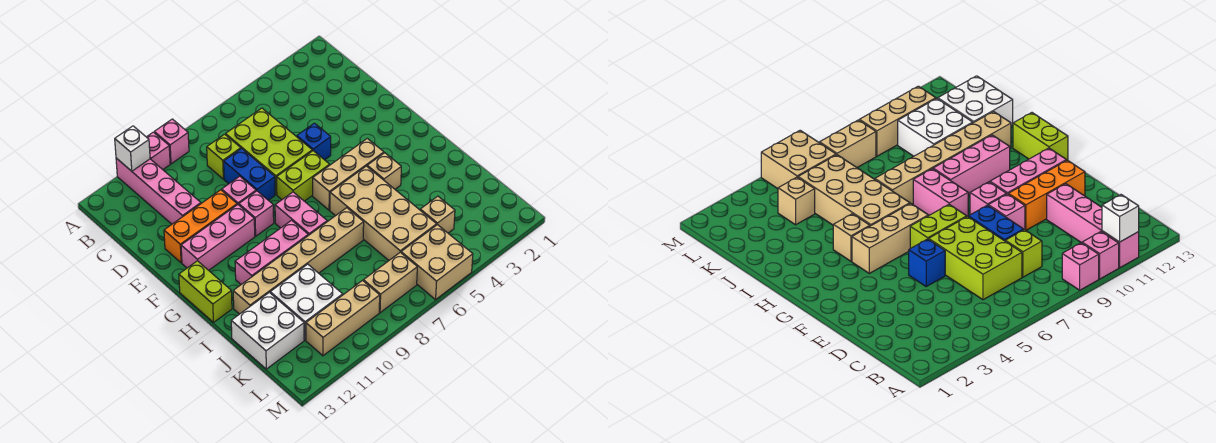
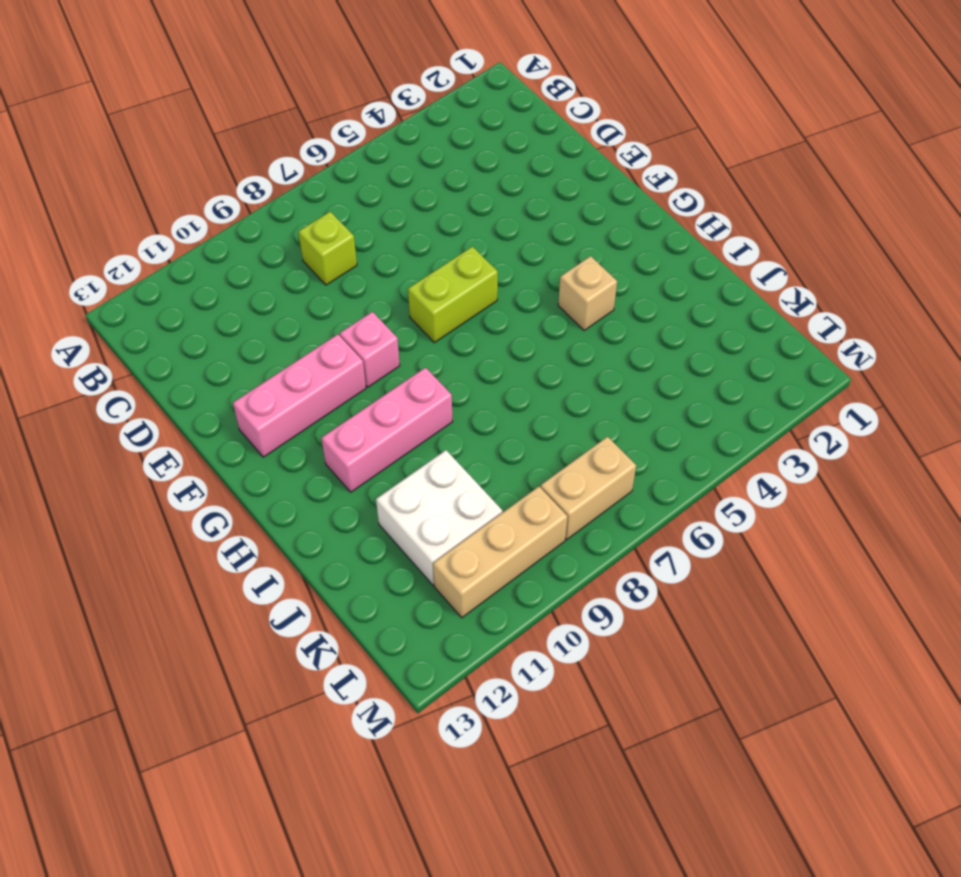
none -> pink brick A9 level 1
none -> pink brick A10 level 1
none -> pink brick A11:D11 level 1

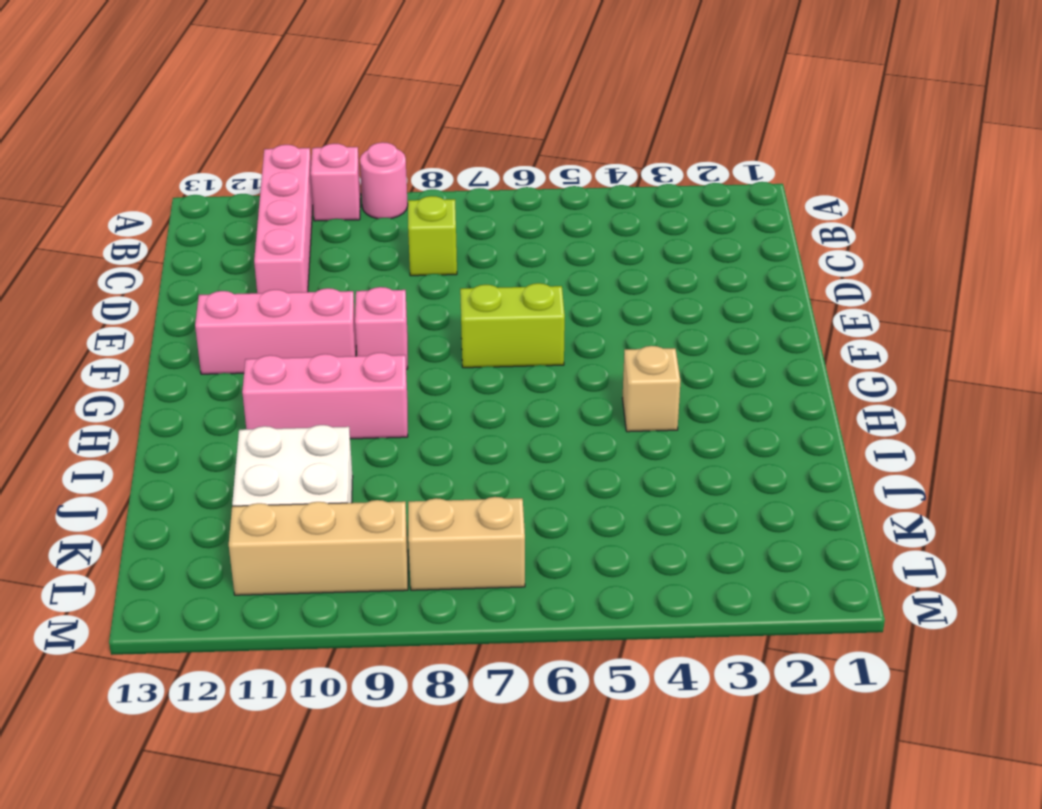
pink round brick A9 level 1 -> pink brick A9 level 1
none -> lime brick C6:E7 level 1
none -> blue brick D8:E8 level 1
none -> blue brick E5 level 1

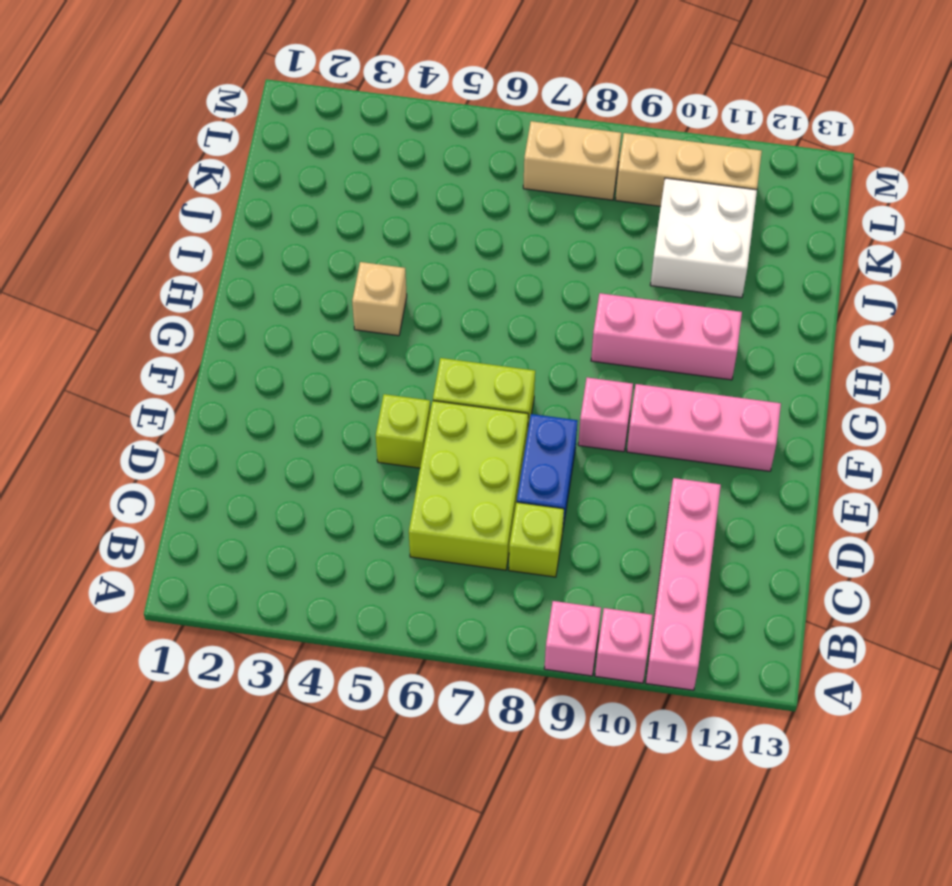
lime brick E5 level 1 -> blue brick E5 level 1
none -> pink brick E9 level 1
none -> orange brick E10:E12 level 1
none -> tan brick G4:G6 level 1

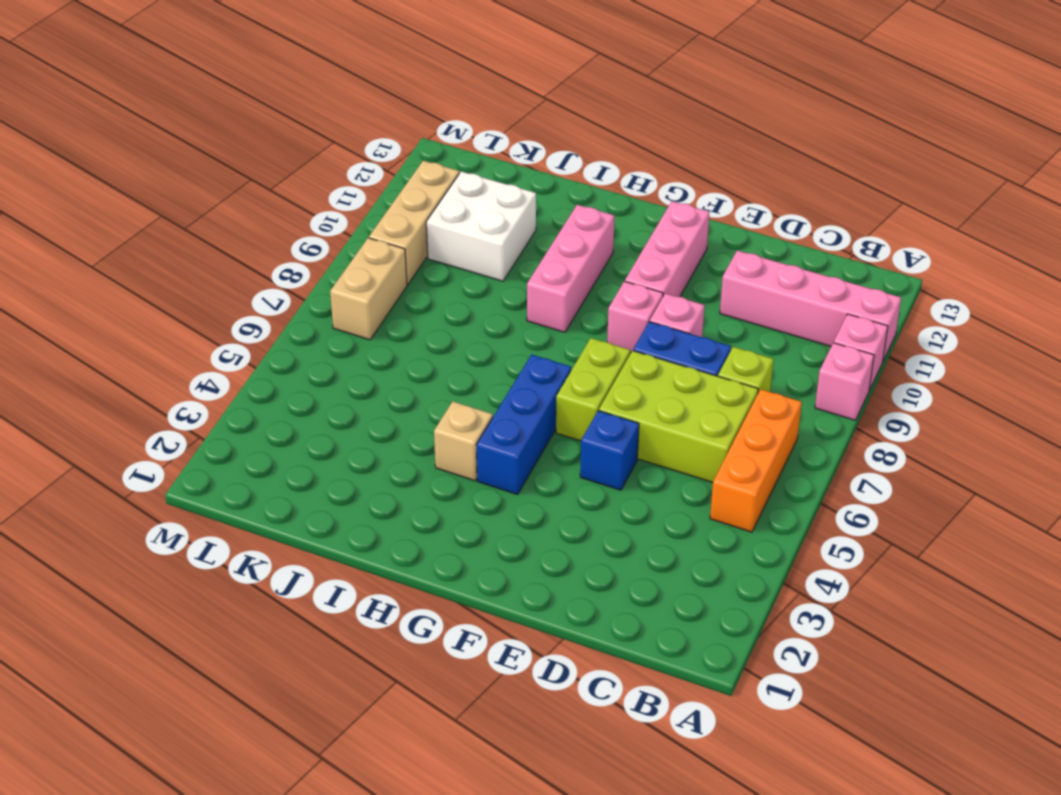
orange brick B5:B7 level 1 -> orange brick E10:E12 level 1
blue brick G4:G6 level 1 -> tan brick G4:G6 level 1
none -> pink brick G8:H8 level 1
none -> lime brick G13:H13 level 1
none -> tan brick H5:K6 level 1

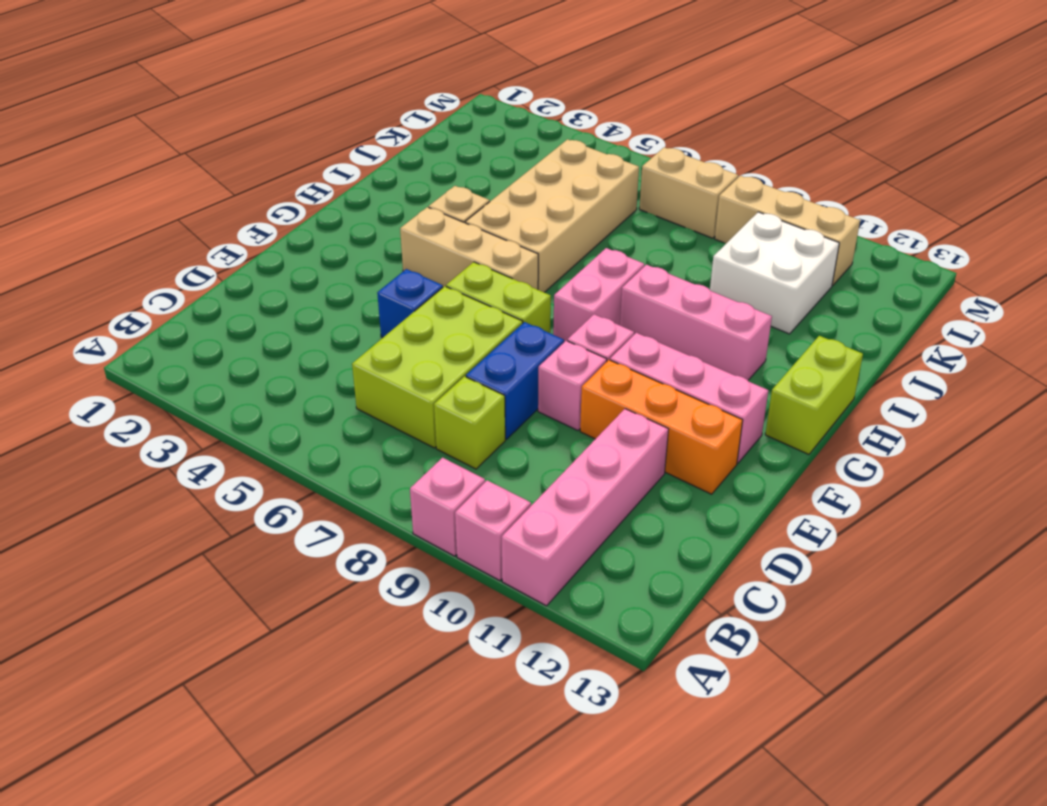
none -> tan brick I7:I12 level 1
none -> white brick J12:K13 level 1
none -> tan brick K4 level 1

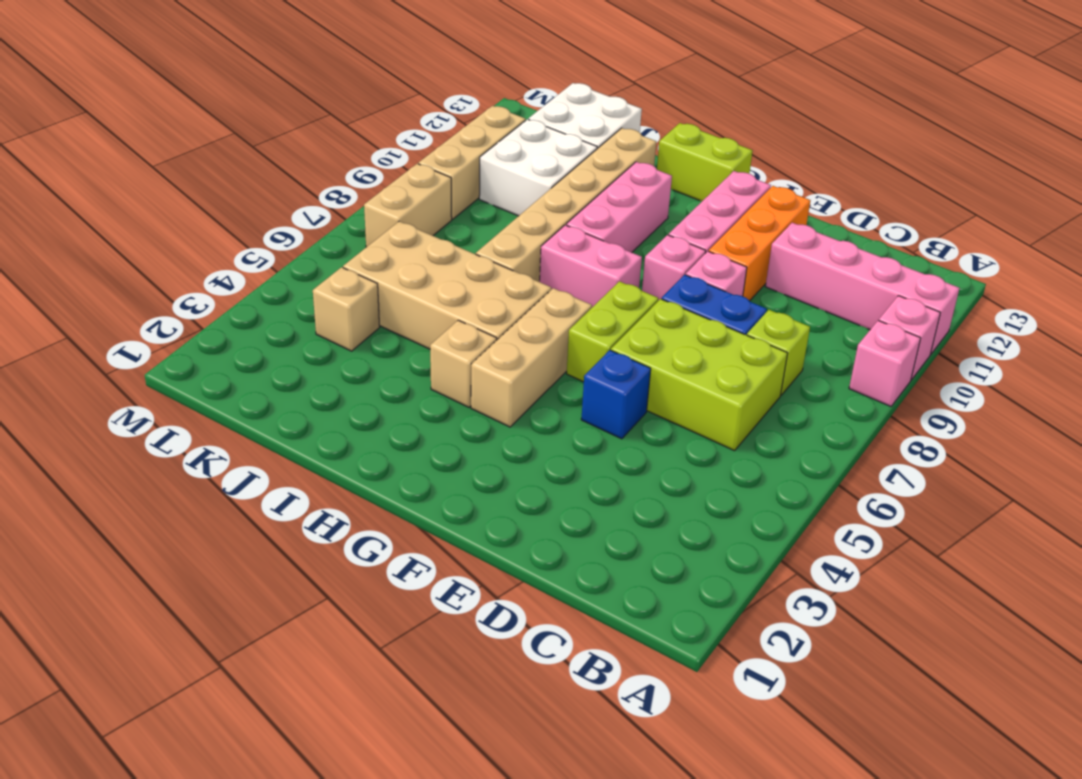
none -> tan brick L5:M6 level 1
none -> white brick A11 level 2

